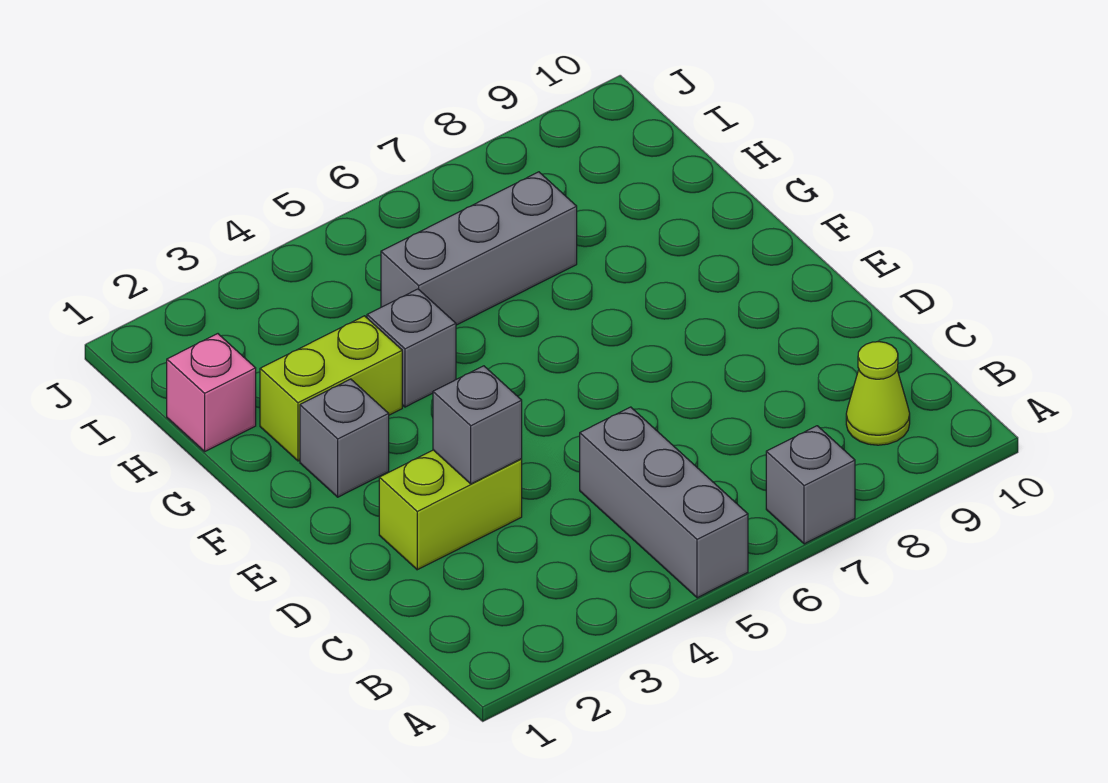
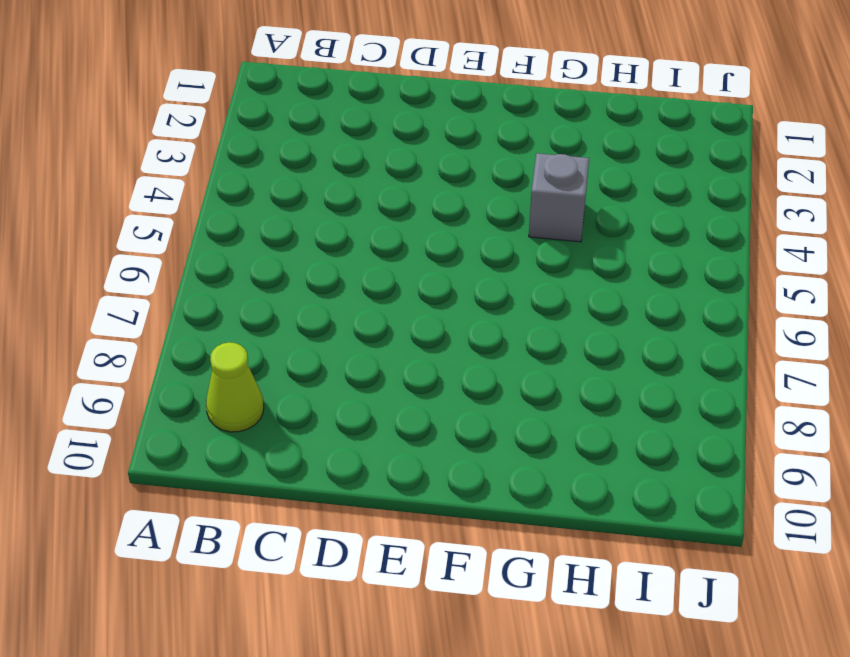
none -> grey brick A5:C5 level 1
none -> grey brick A7 level 1

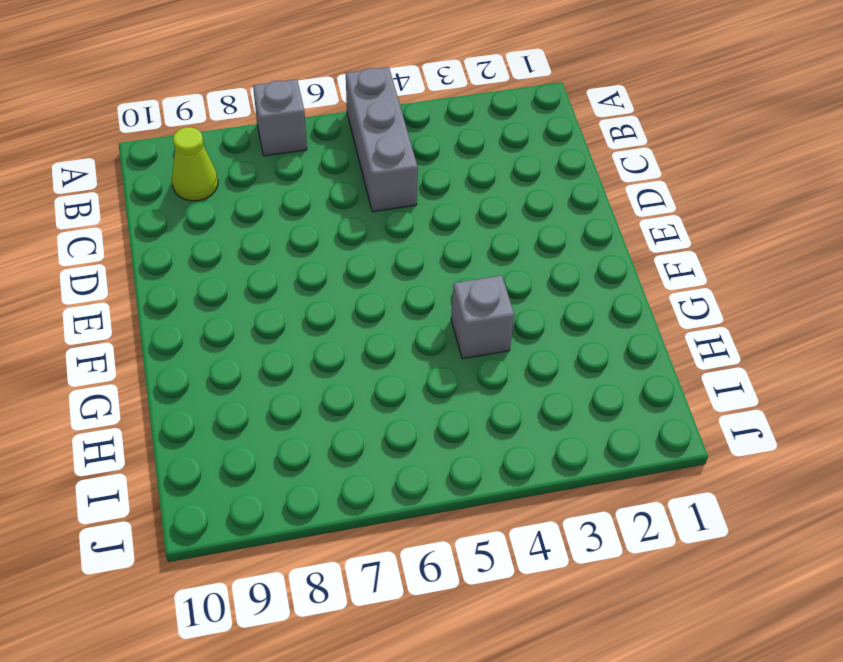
none -> lime brick D2:D3 level 1
none -> grey brick F2 level 1

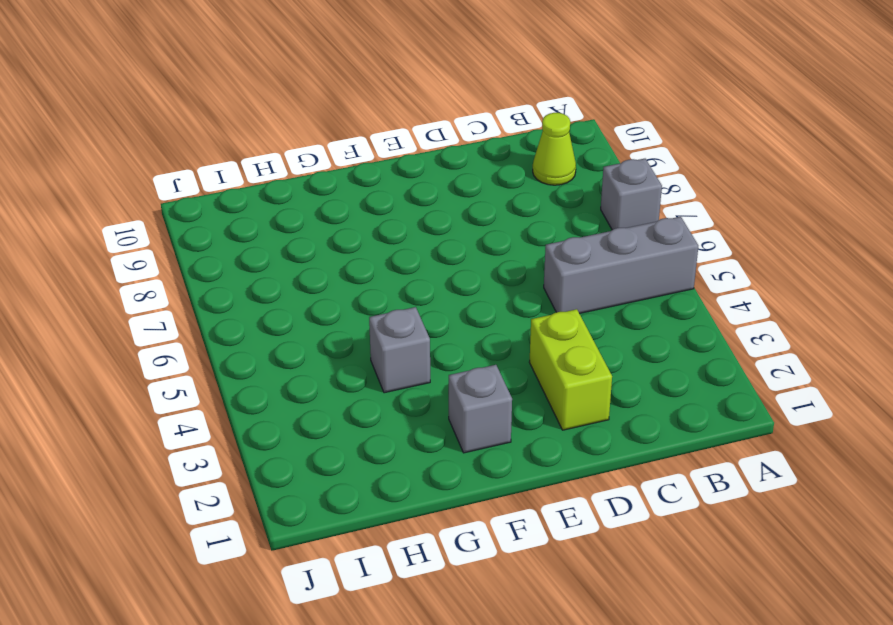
none -> lime brick G2:G3 level 1
none -> pink brick H1 level 1

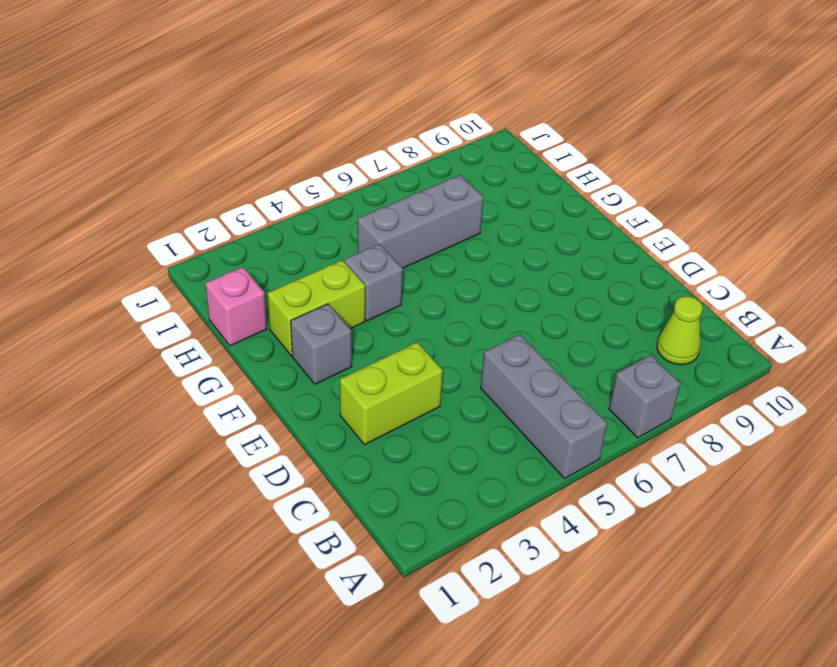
none -> grey brick D3 level 2

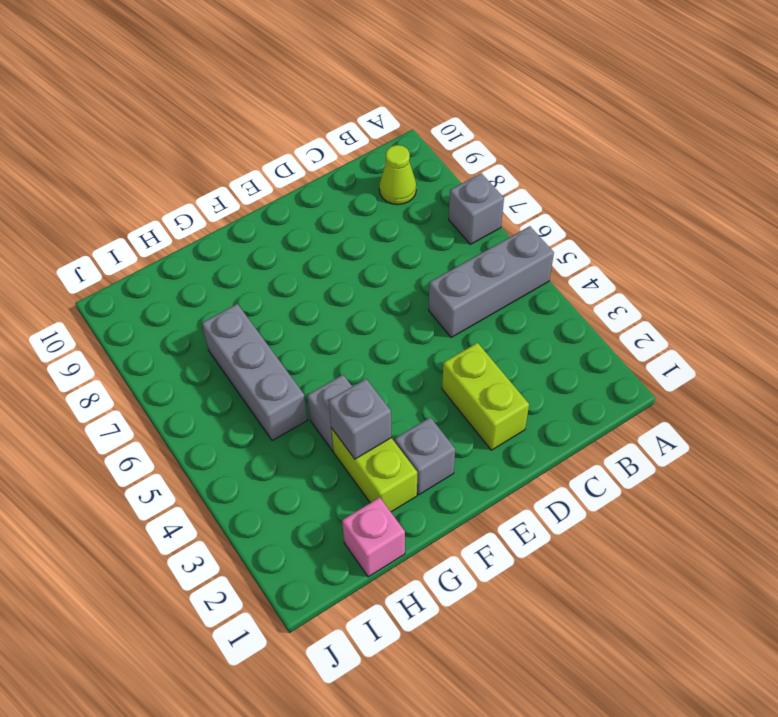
grey brick G3 level 2 -> grey brick D3 level 2

